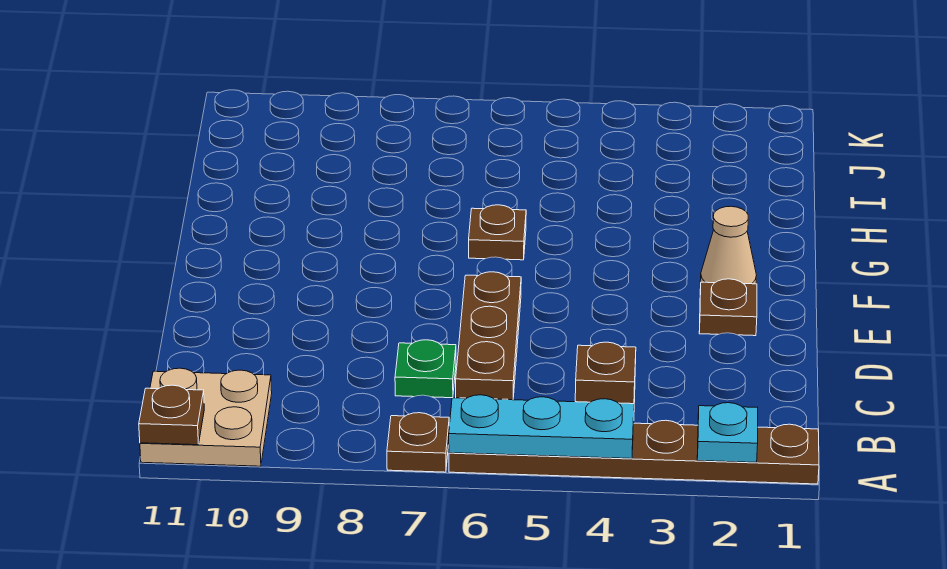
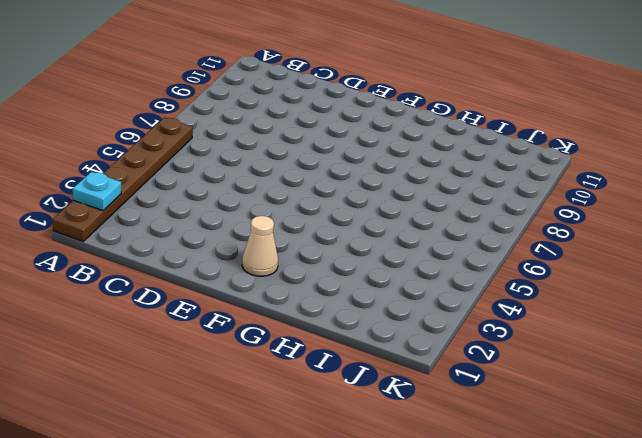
none -> brown plate A7 level 1
none -> tan plate A10:B11 level 1
none -> brown brick B4 level 1

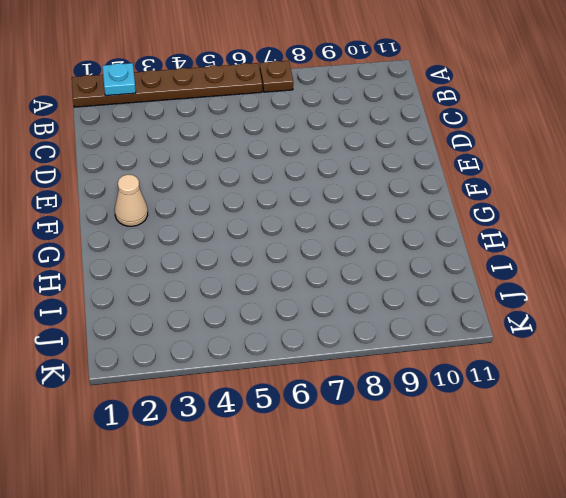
none -> tan plate A10:B11 level 1
none -> brown brick B4 level 1
none -> brown plate C6:E6 level 1

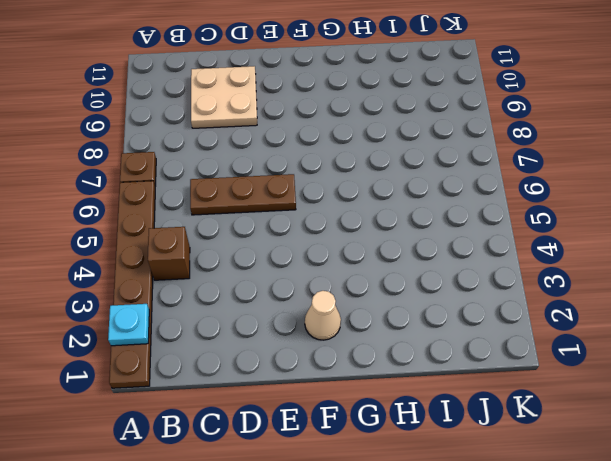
tan plate C9:D10 level 1 -> tan plate A10:B11 level 1
none -> green plate C7 level 1
none -> brown plate E2 level 1
none -> brown plate G6 level 1

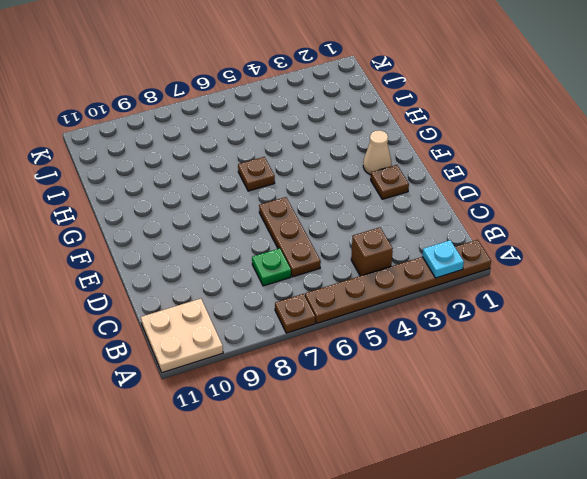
none -> cyan plate A4:A6 level 2
none -> brown plate A11 level 2

